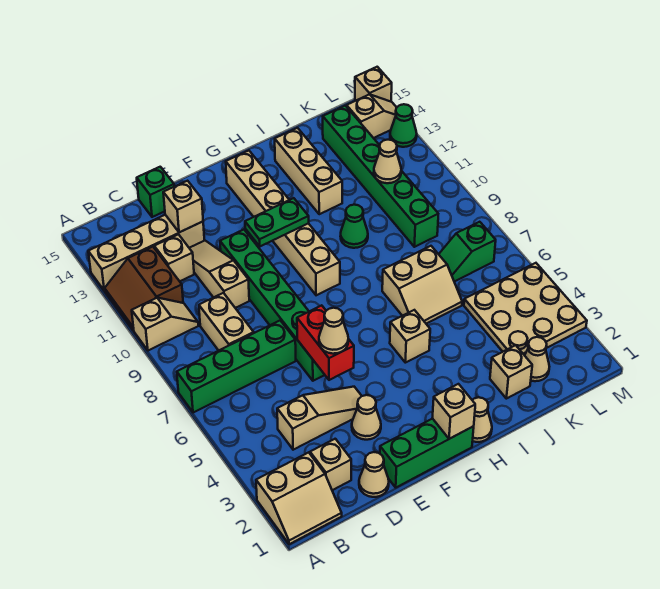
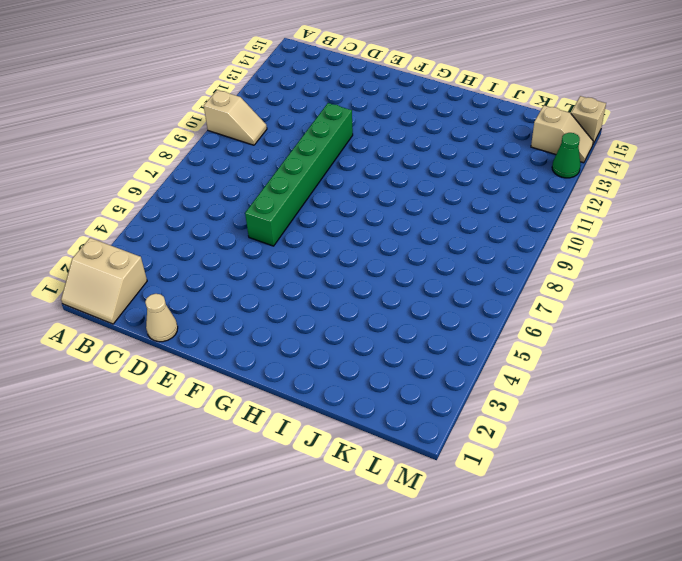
none -> green brick A7:D7 level 1
none -> brown slope A11:B12 level 1 top B
none -> tan brick A13:D13 level 1
none -> tan brick C2 level 1

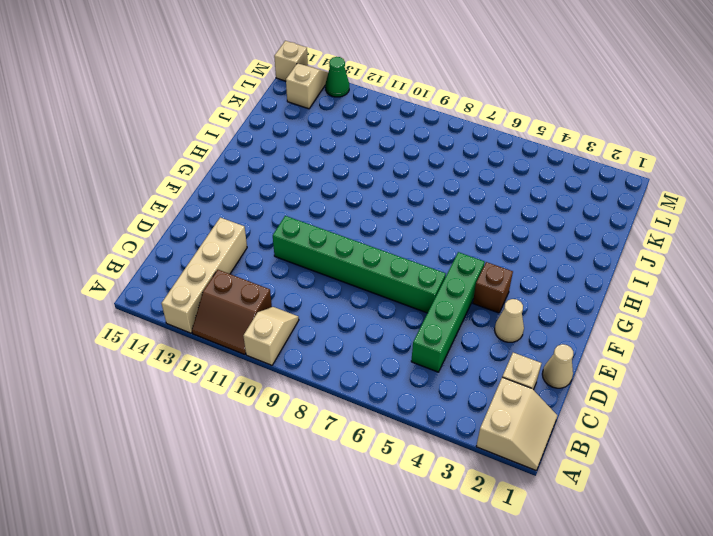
green brick C5:F5 level 1 -> green brick A7:D7 level 1
brown brick F4 level 1 -> none
none -> tan slope C4:E4 level 1 top C
none -> tan brick C8:C9 level 1
none -> tan brick C12 level 1
none -> tan slope D10:D12 level 1 top 10

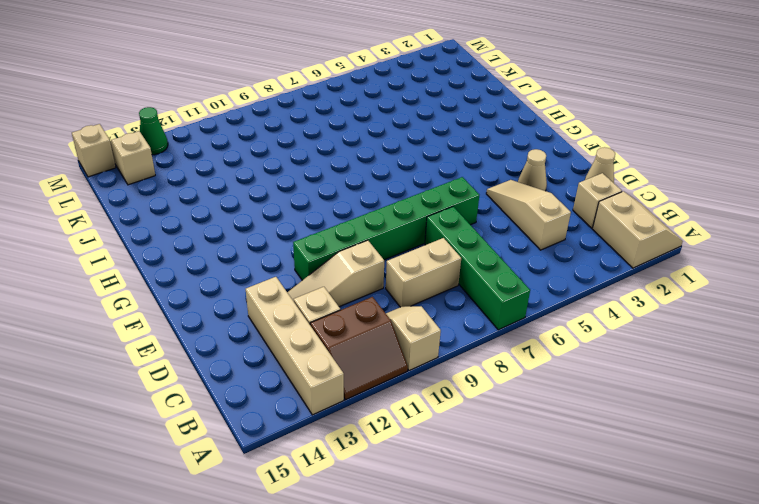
none -> green brick D15 level 1
none -> green brick E1:G1 level 1
none -> tan brick G9:G14 level 1
none -> tan cone H1 level 1

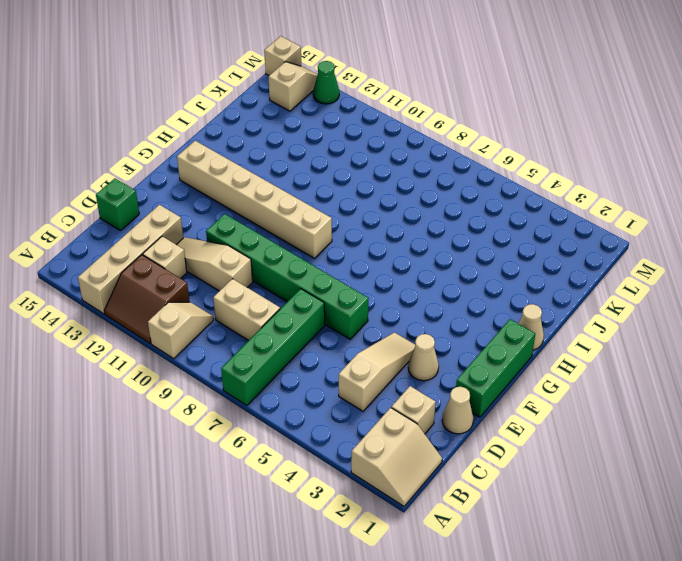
none -> tan brick H5 level 1
none -> tan slope I6:J7 level 1 top 7
none -> green cone I10 level 1
none -> tan brick I12:I14 level 1

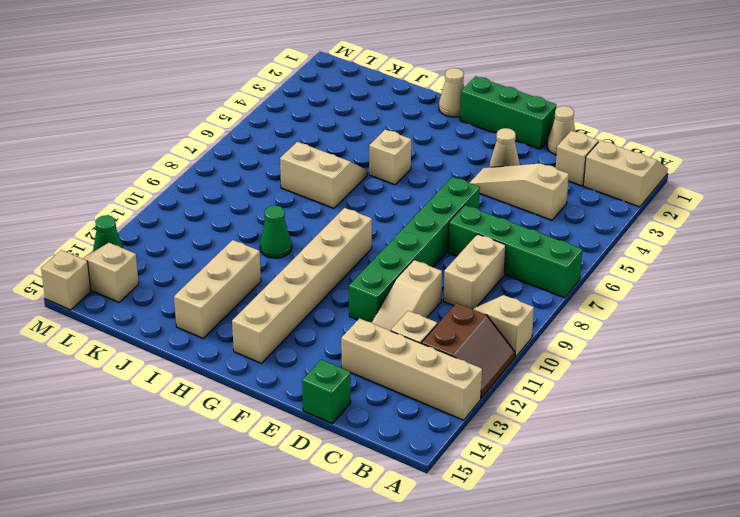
none -> tan brick J2 level 1
none -> tan cone K2 level 1
none -> tan plate K3:M5 level 1
none -> green slope K7:L7 level 1 top L

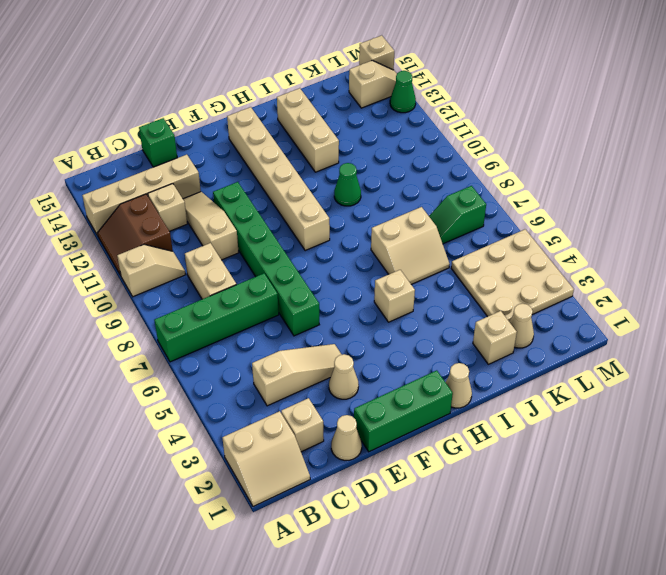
none -> green brick K9:K14 level 1
none -> tan brick D13 level 2
none -> red brick E5:E6 level 2
none -> green plate F11:G11 level 2

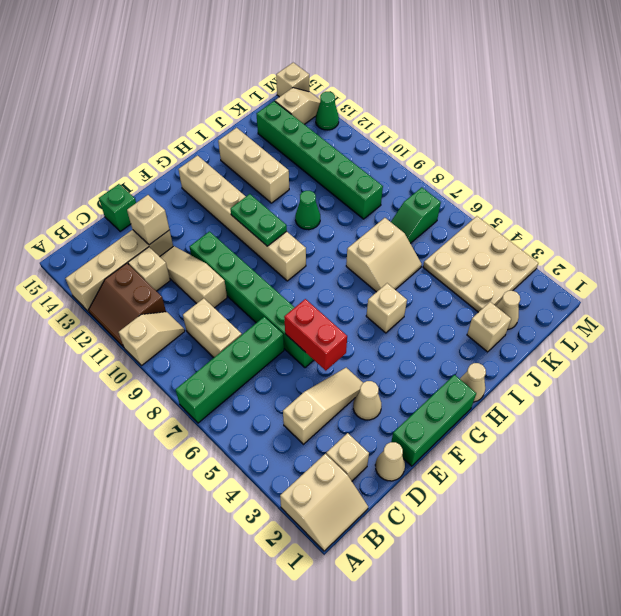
green plate G10:G11 level 2 -> green plate F11:G11 level 2
none -> tan brick G1 level 2
none -> tan cone K11 level 2
none -> tan cone E5 level 3

